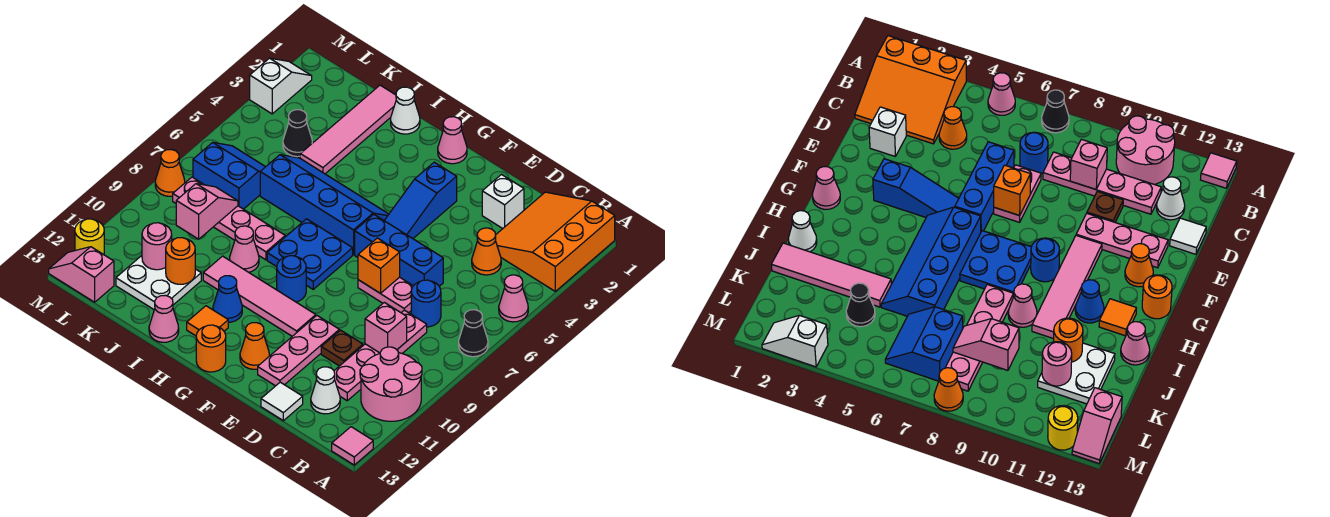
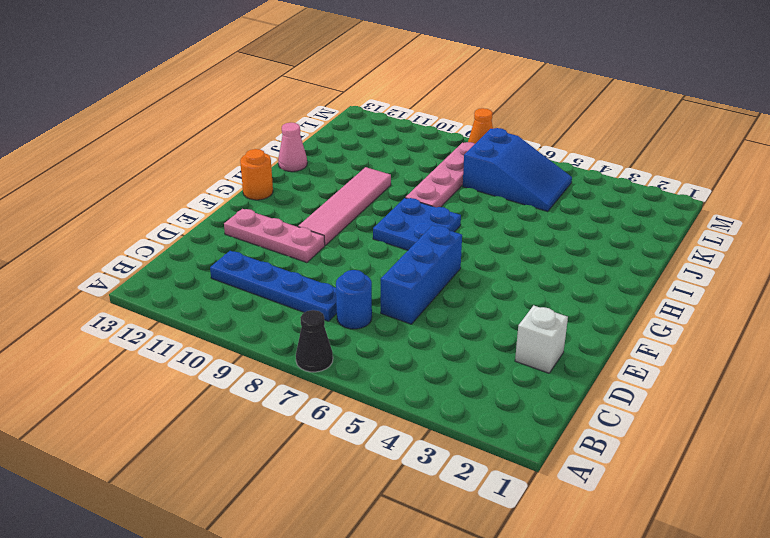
blue plate C8:C11 level 1 -> pink plate C8:C11 level 1
blue slope K5:L7 level 1 top 7 -> blue slope K6:L7 level 1 top 7
none -> orange slope A1:C3 level 1 top A
none -> pink cone A5 level 1
none -> pink round brick A10:B11 level 1
none -> pink tile A13 level 1

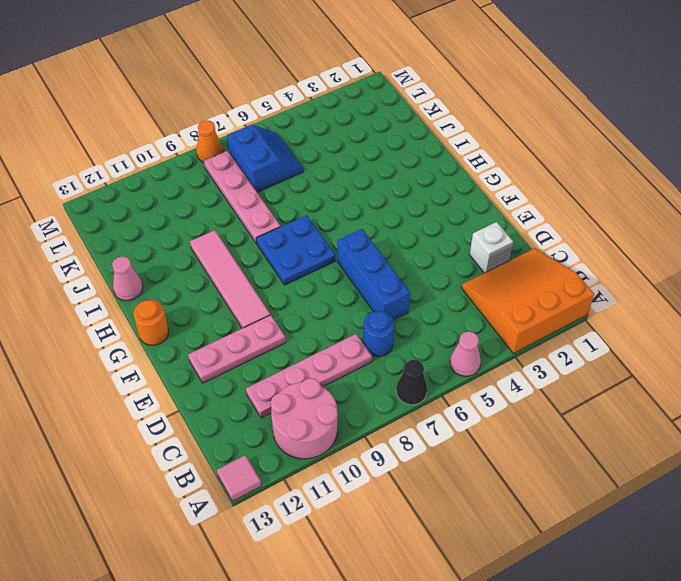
none -> orange cone C4 level 1
none -> white cone C12 level 1
none -> pink plate D7:E7 level 1
none -> brown plate D10 level 1

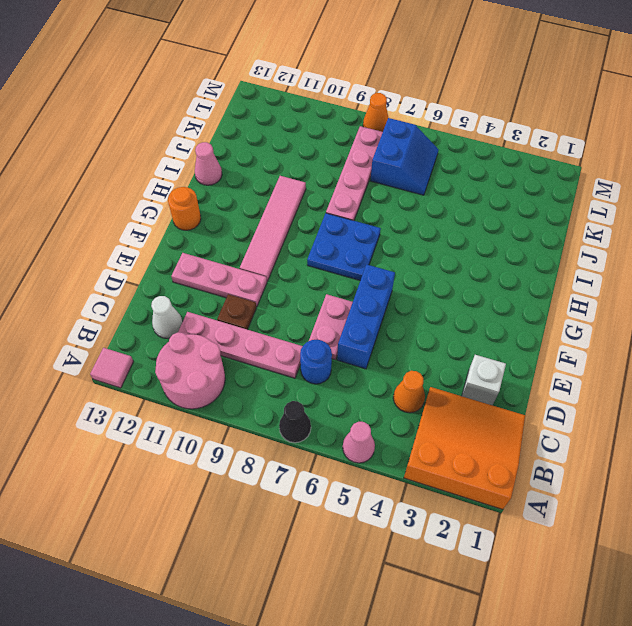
none -> white tile D13 level 1
none -> blue slope F3:F5 level 1 top 3
none -> orange cone F12 level 1
none -> pink cone G1 level 1

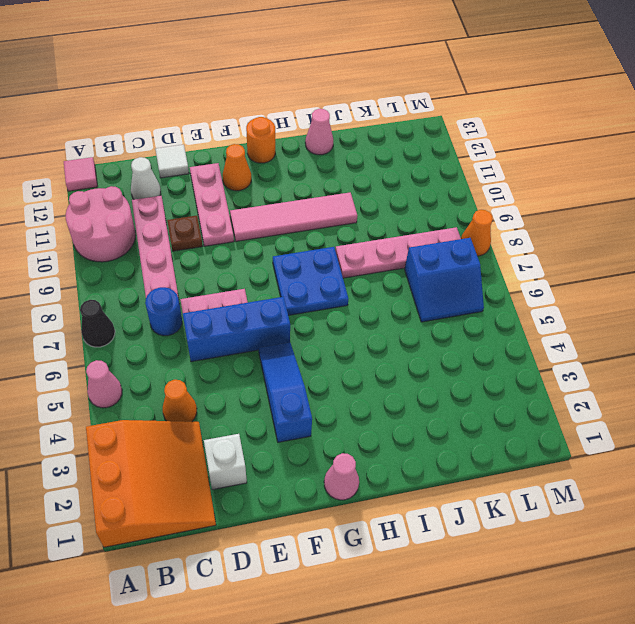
none -> blue slope G5:J6 level 1 top 6
none -> blue round brick G9 level 1
none -> blue cone H11 level 1
none -> orange tile H12 level 1

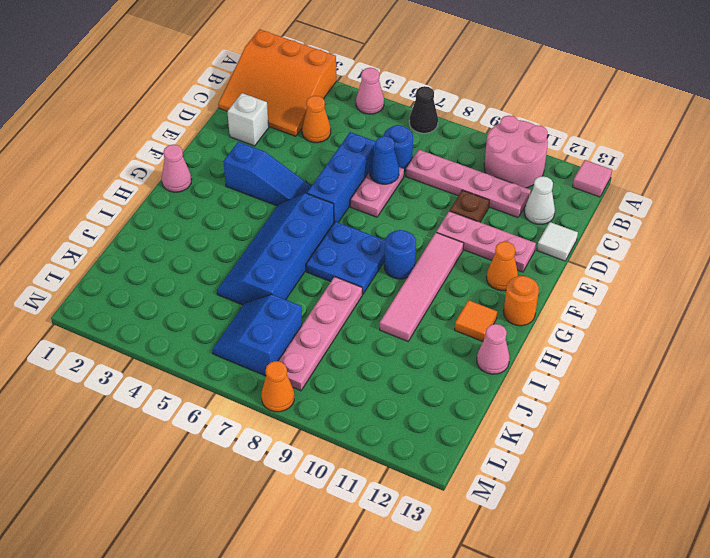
blue cone D7 level 2 -> blue cone H11 level 1
none -> white cone I1 level 1
none -> pink cone I9 level 1
none -> pink tile J1:J4 level 1
none -> white plate J11:K12 level 1

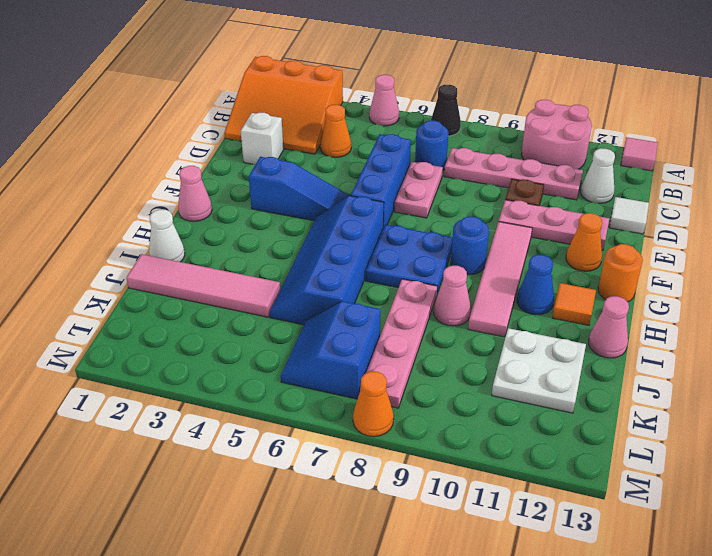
none -> black cone K4 level 1
none -> pink slope L13:M13 level 1 top L
none -> white slope M2:M3 level 1 top 3
none -> yellow round brick M12 level 1

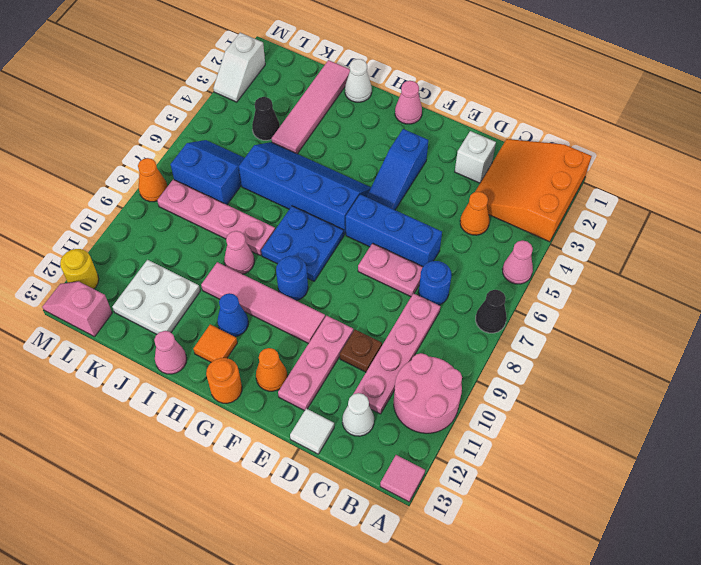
white slope M2:M3 level 1 top 2 -> white slope M2:M3 level 1 top 3
none -> pink brick C9 level 2
none -> orange brick E7 level 2
none -> orange round brick J11 level 2
none -> pink slope K8:K9 level 2 top 9

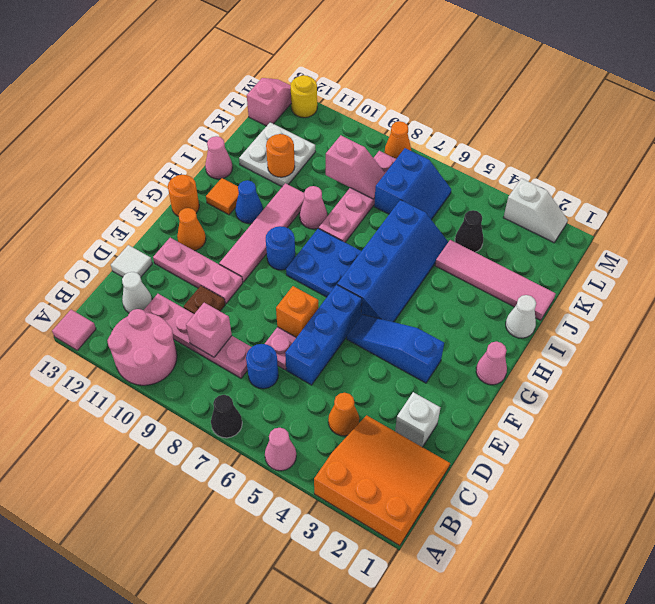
none -> pink round brick K11 level 2

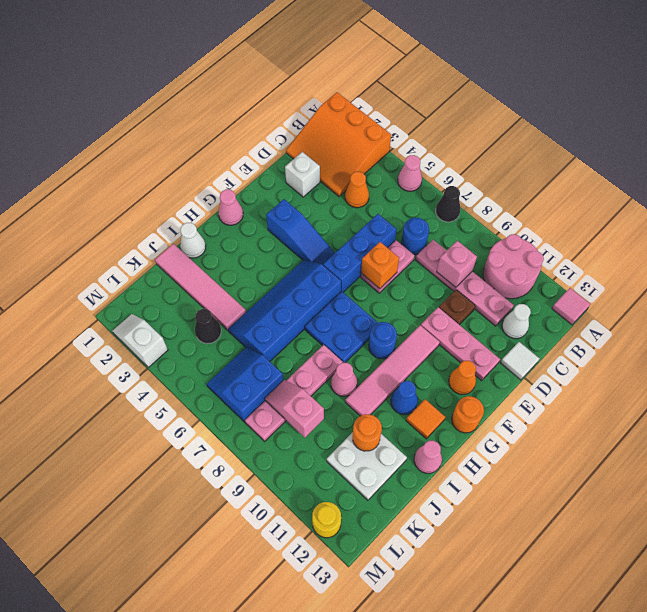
none -> pink slope L13:M13 level 1 top L
none -> orange cone M8 level 1
none -> pink round brick K11 level 2

